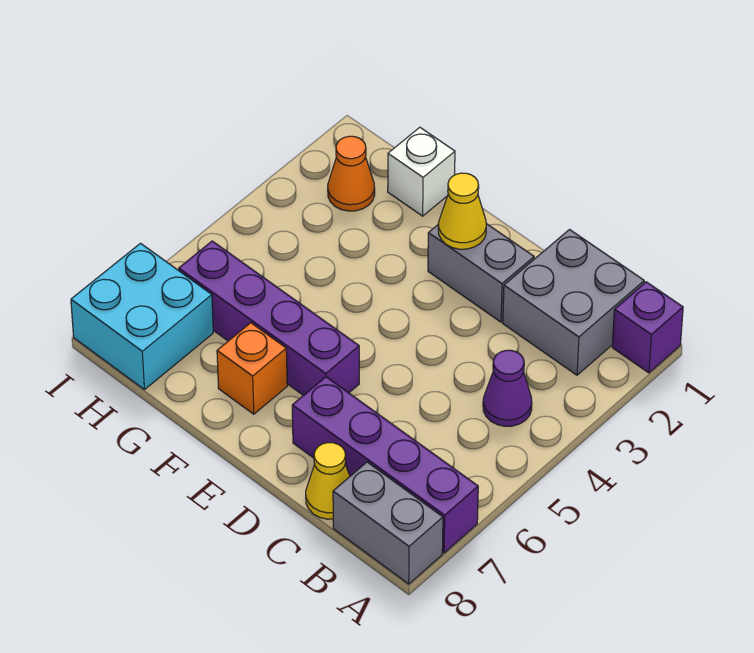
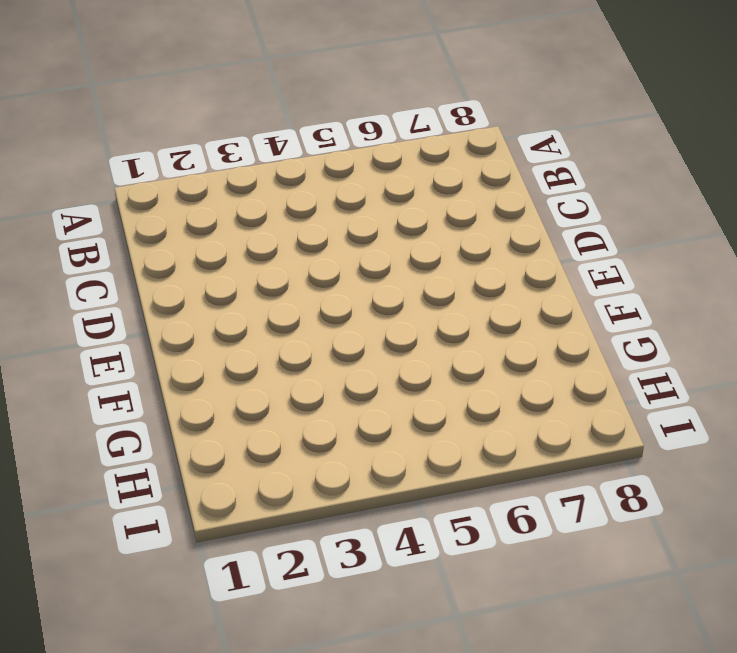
none -> purple brick A1 level 1
none -> purple brick A7:D7 level 1
none -> grey brick A8:B8 level 1

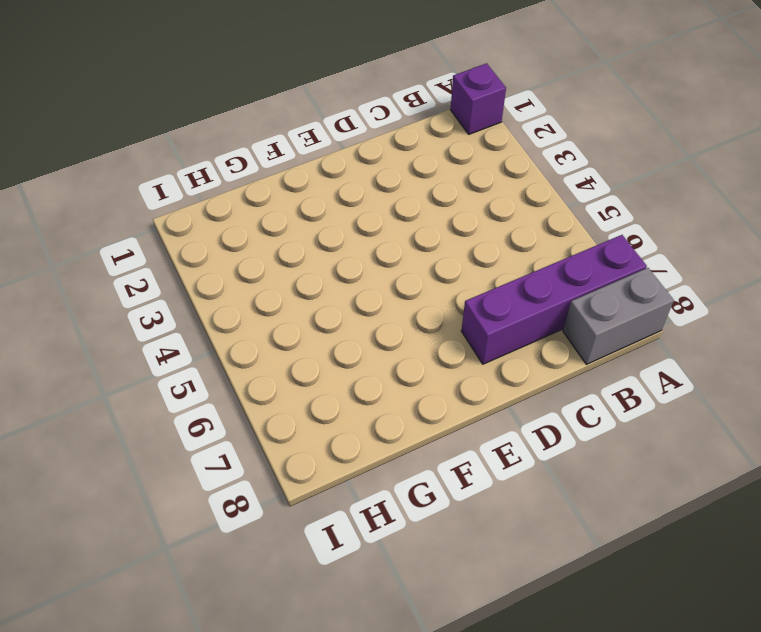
none -> grey brick B1:C2 level 1
none -> purple cone B4 level 1
none -> yellow cone C8 level 1

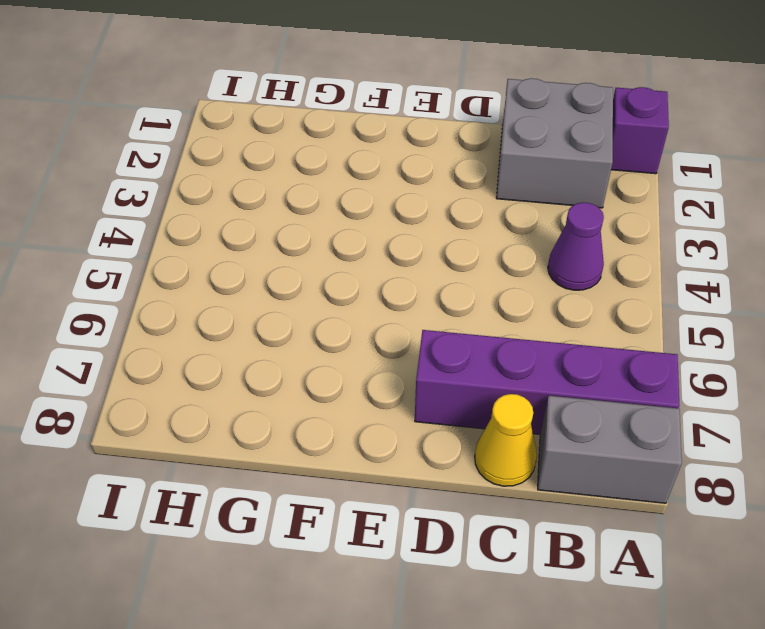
none -> grey brick D2:E2 level 1
none -> purple brick E6:H6 level 1
none -> orange brick F7 level 1

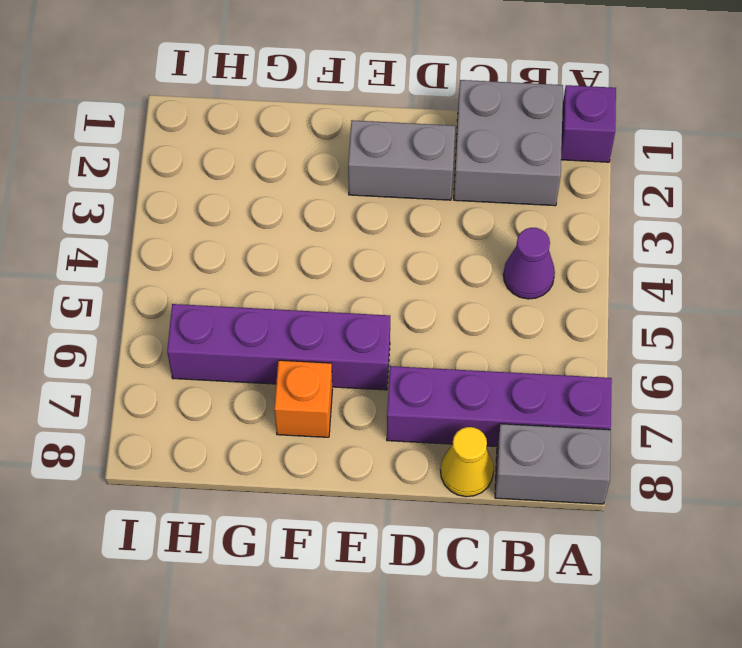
none -> white brick G1 level 1
none -> orange cone H2 level 1
none -> cyan brick H7:I8 level 1

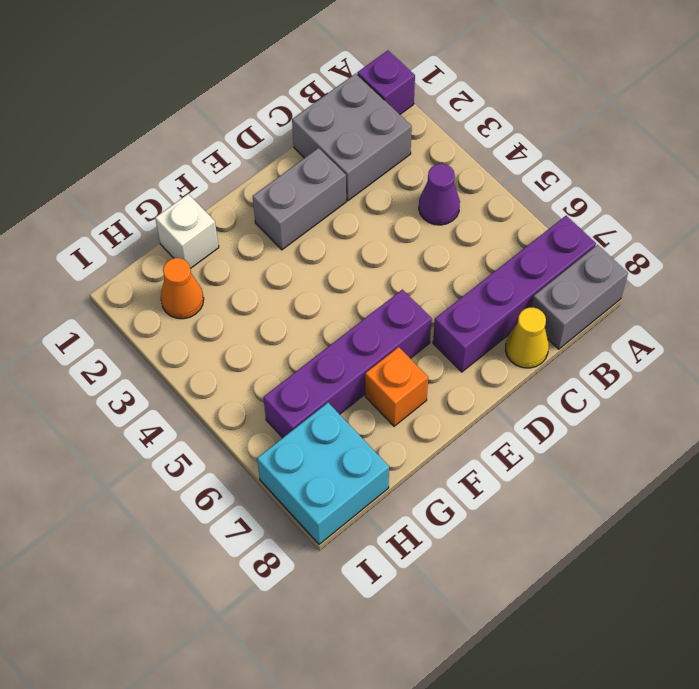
none -> yellow cone E2 level 2

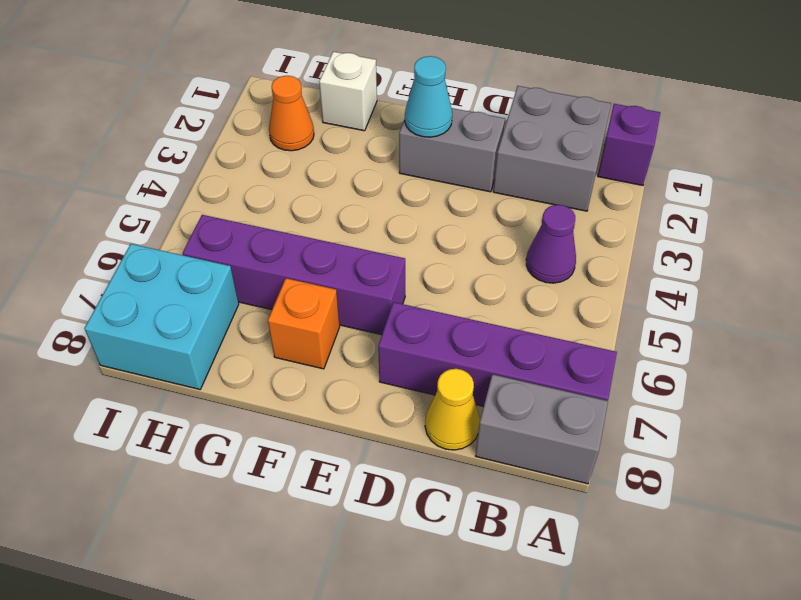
cyan cone E2 level 2 -> yellow cone E2 level 2

